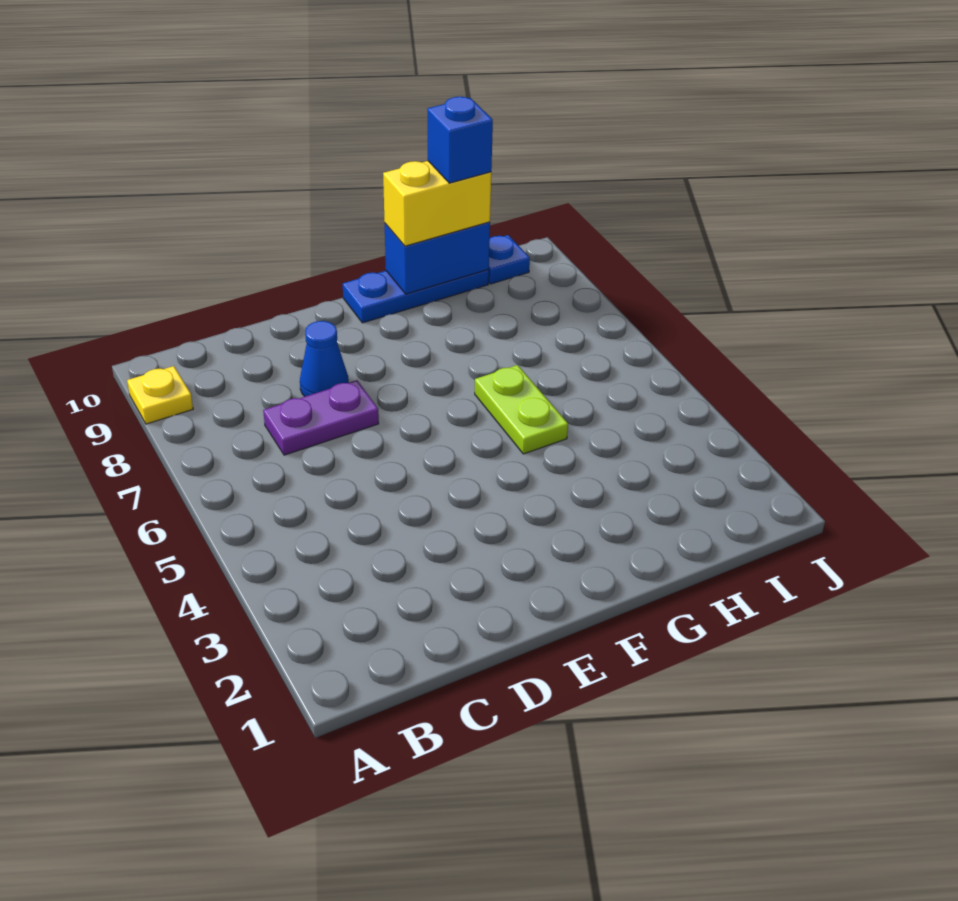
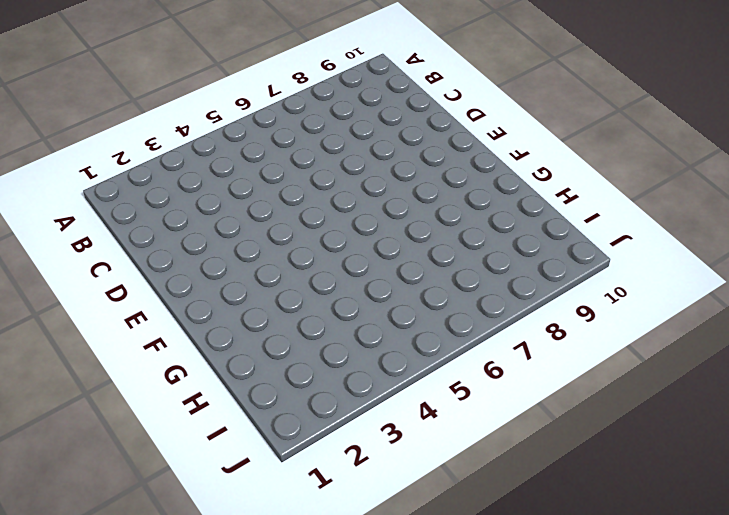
none -> yellow plate A9 level 1
none -> purple plate C7:D7 level 1

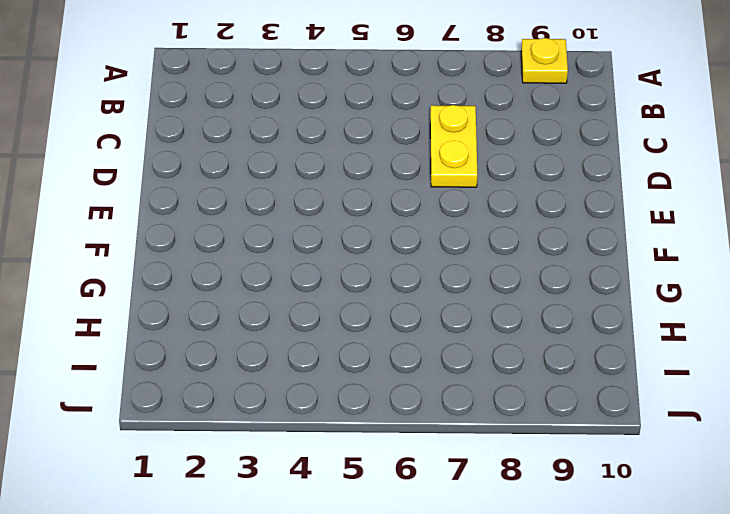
yellow plate C7:D7 level 1 -> purple plate C7:D7 level 1
none -> blue cone D8 level 1
none -> blue plate F10:H10 level 1

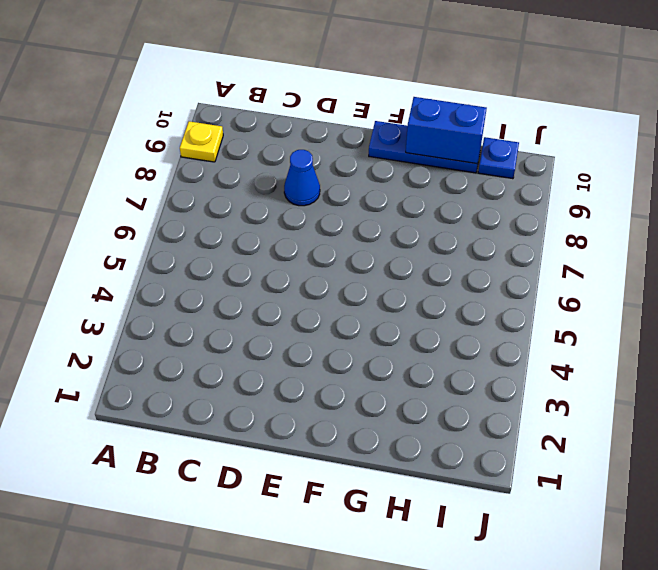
none -> purple plate C7:D7 level 1
none -> lime plate G5:G6 level 1

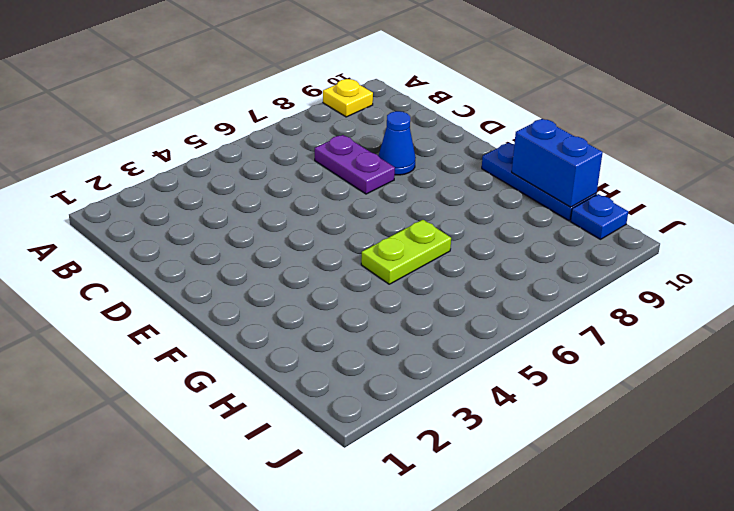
none -> yellow brick G10:H10 level 3
none -> blue brick H10 level 4

